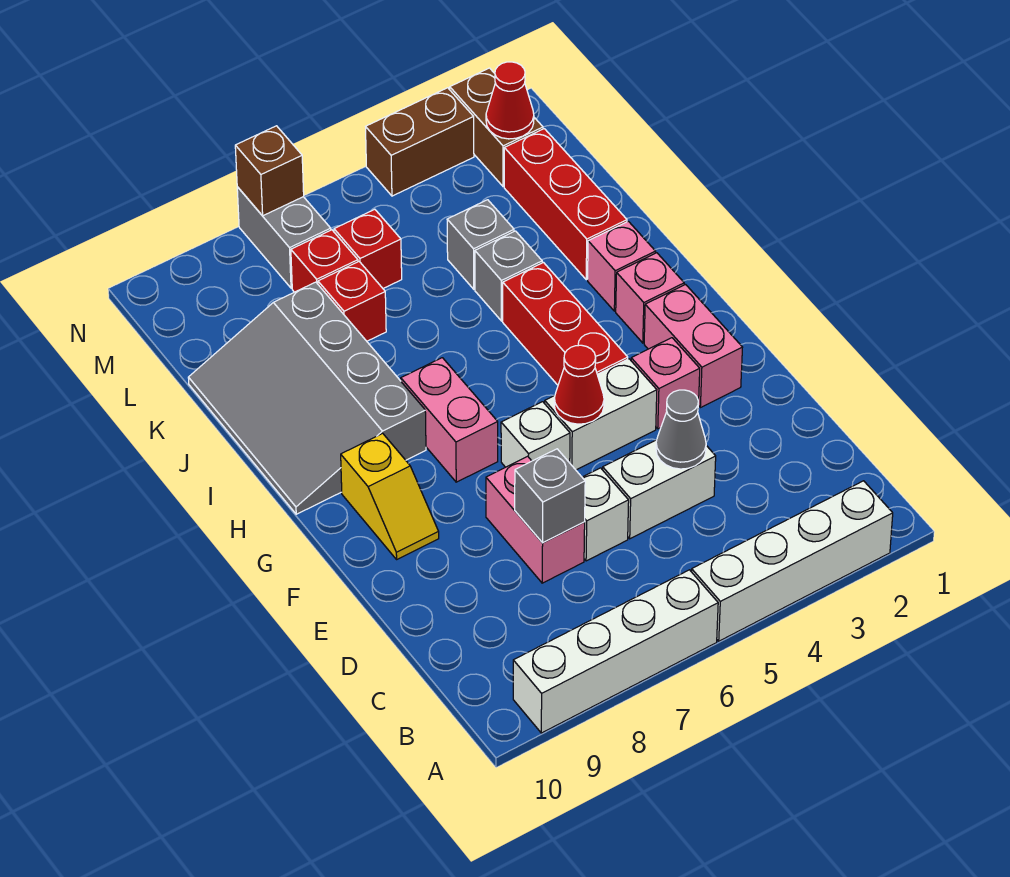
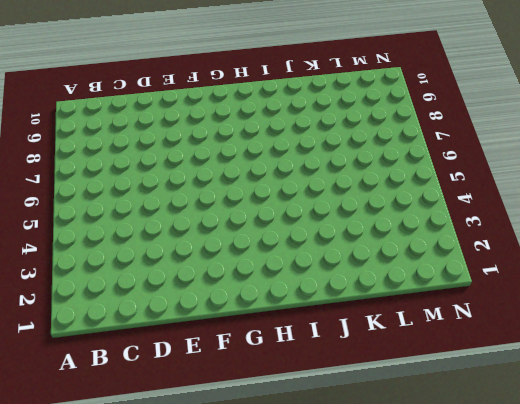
none -> white brick A2:A5 level 1
none -> white brick A6:A9 level 1
none -> white brick D4:D5 level 1

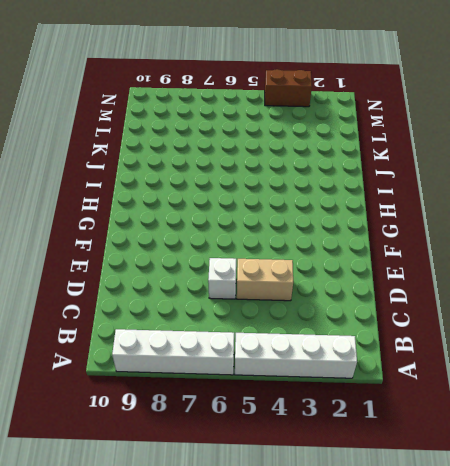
tan brick D4:D5 level 1 -> white brick D4:D5 level 1
none -> pink brick D7:E7 level 1
none -> pink brick F2:G2 level 1
none -> pink brick F3 level 1

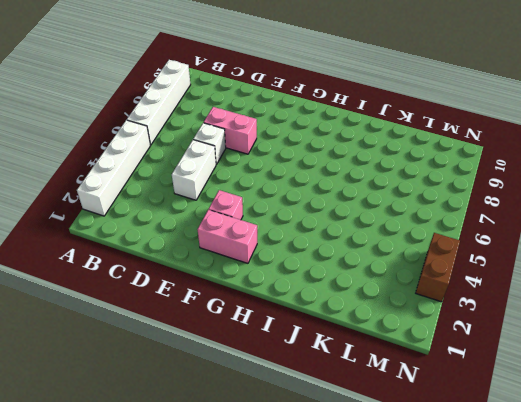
none -> white brick F4:F5 level 1
none -> white brick F6 level 1
none -> yellow slope F9:G9 level 1 top G

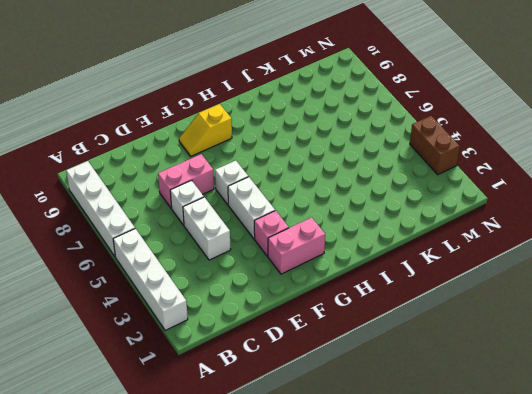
none -> red brick G4:I4 level 1
none -> pink brick G7:H7 level 1
none -> pink brick H2 level 1

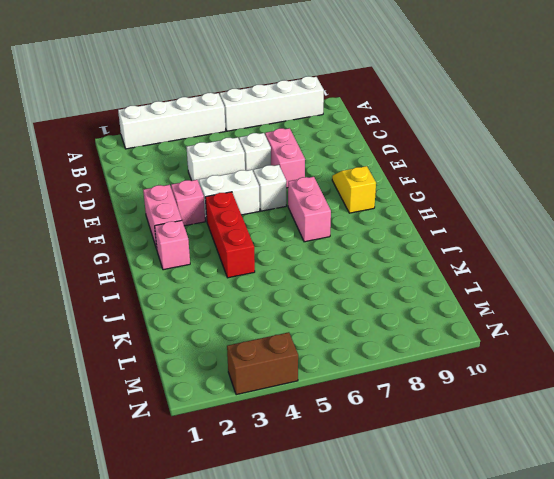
none -> grey slope H8:K10 level 1 top 8
none -> pink brick I2 level 1
none -> red brick J2:L2 level 1

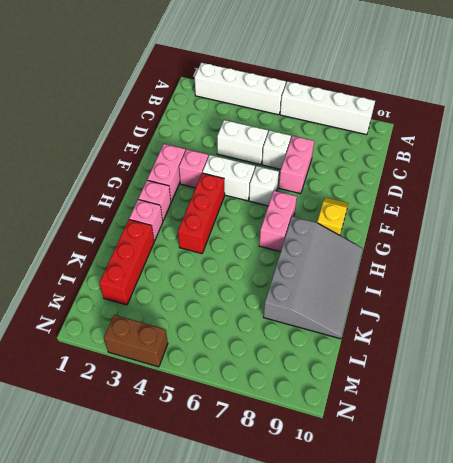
none -> grey brick J4 level 1
none -> grey brick K4 level 1
none -> red brick K7 level 1

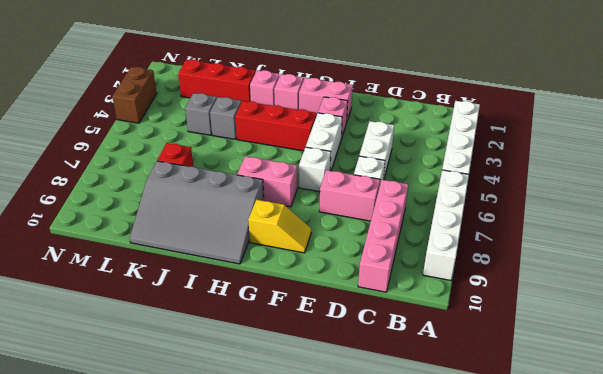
pink brick C7:C10 level 1 -> none
none -> red brick L6 level 1
none -> red brick L7 level 1
none -> brown brick M2:N2 level 1

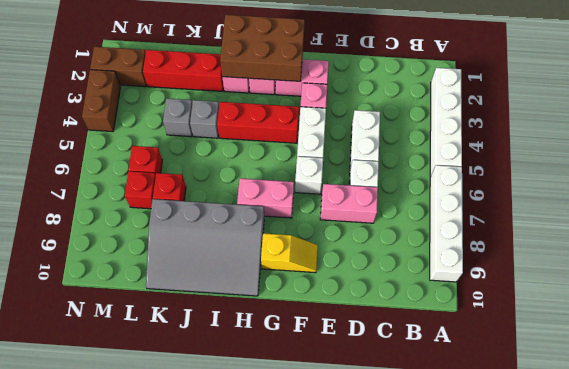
brown brick G1:I2 level 2 -> none
none -> grey brick M7:N7 level 1
none -> grey cone D4 level 2
none -> grey brick D7 level 2

